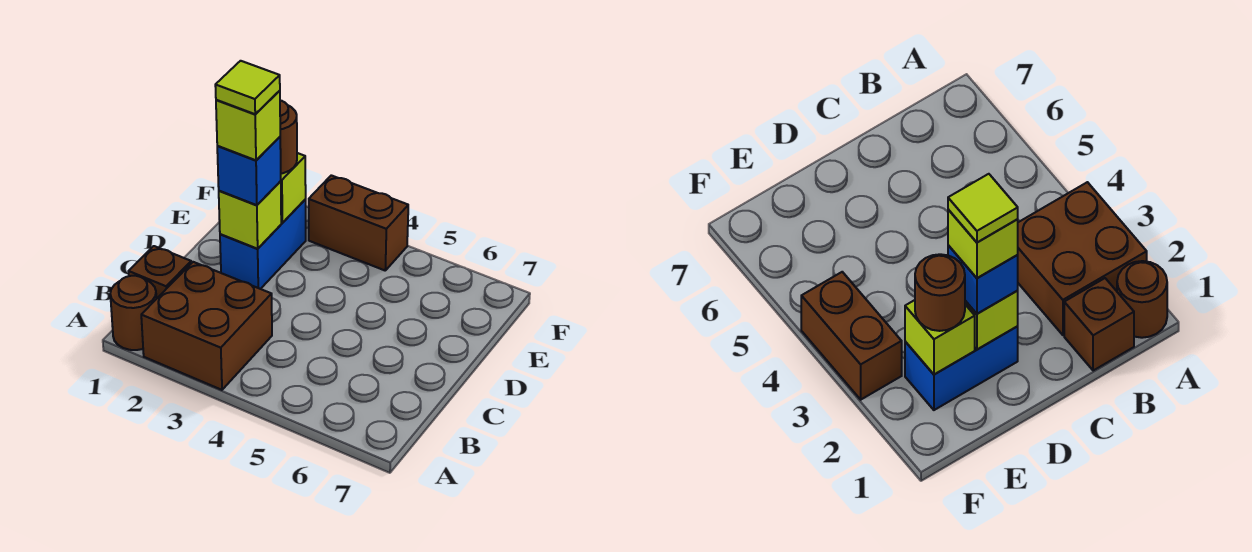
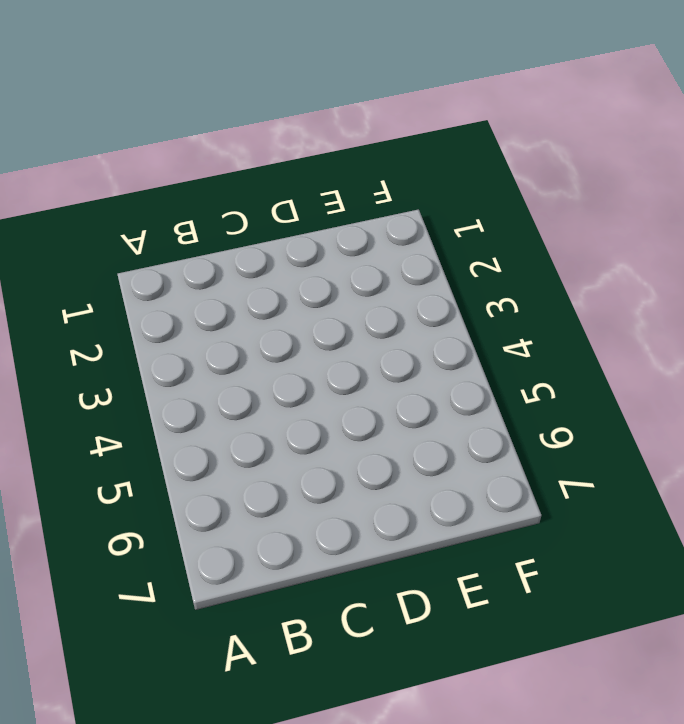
none -> brown round brick A1 level 1
none -> brown brick A2:B3 level 1

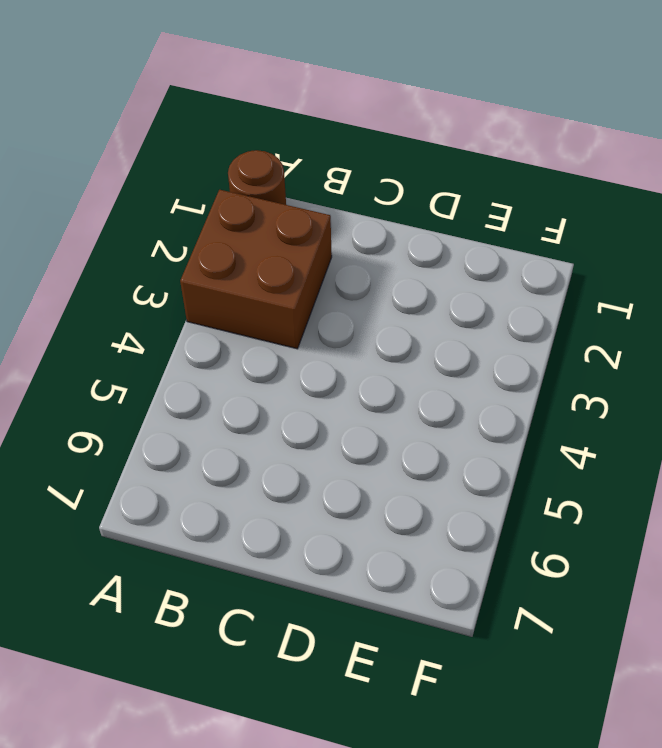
none -> brown brick B1 level 1
none -> blue brick D2:E2 level 1

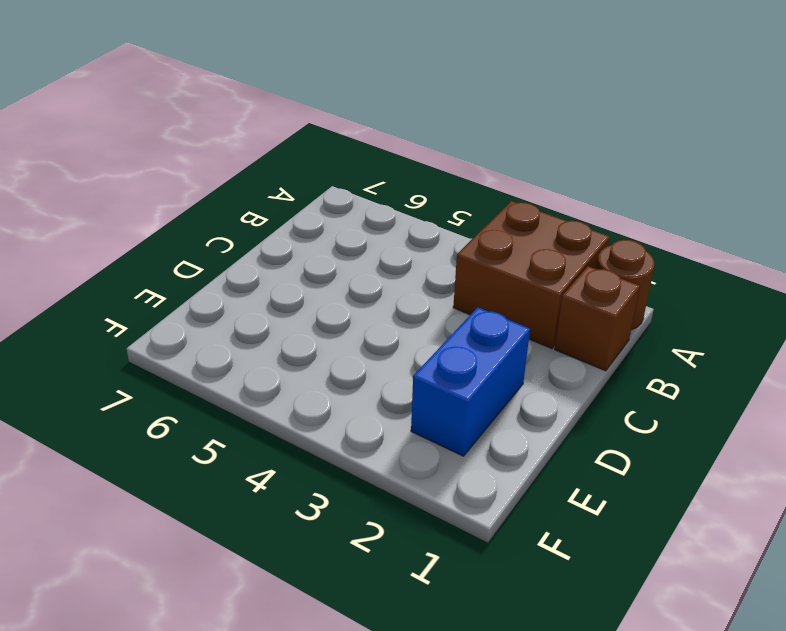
none -> brown brick F3:F4 level 1
none -> lime brick D2 level 2

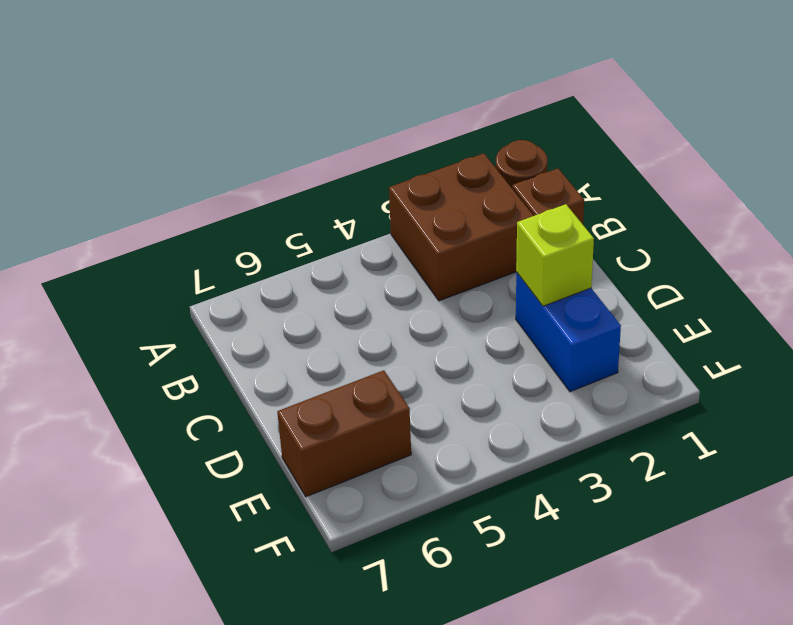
brown brick E6:E7 level 1 -> brown brick F3:F4 level 1
none -> lime brick E2 level 2
none -> blue brick D2 level 3

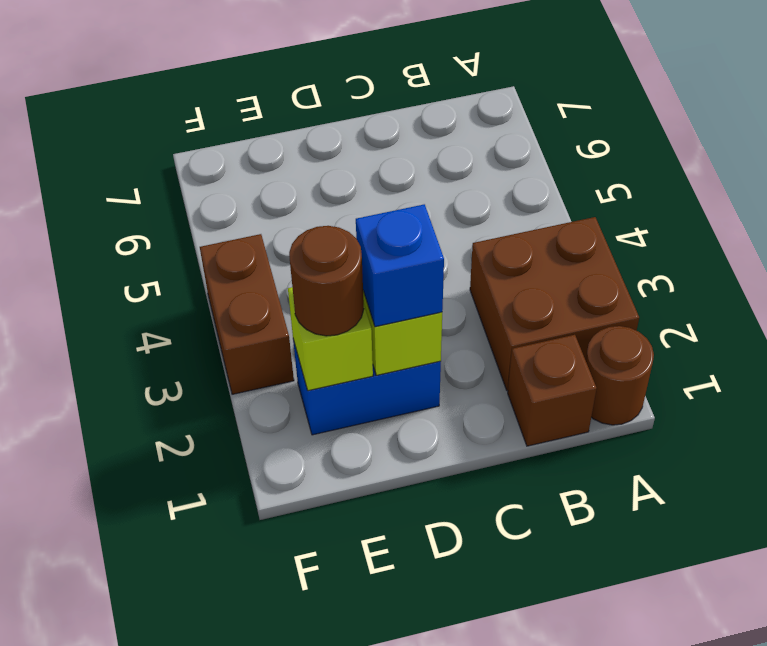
none -> lime brick D2 level 4
none -> lime tile D2 level 5

